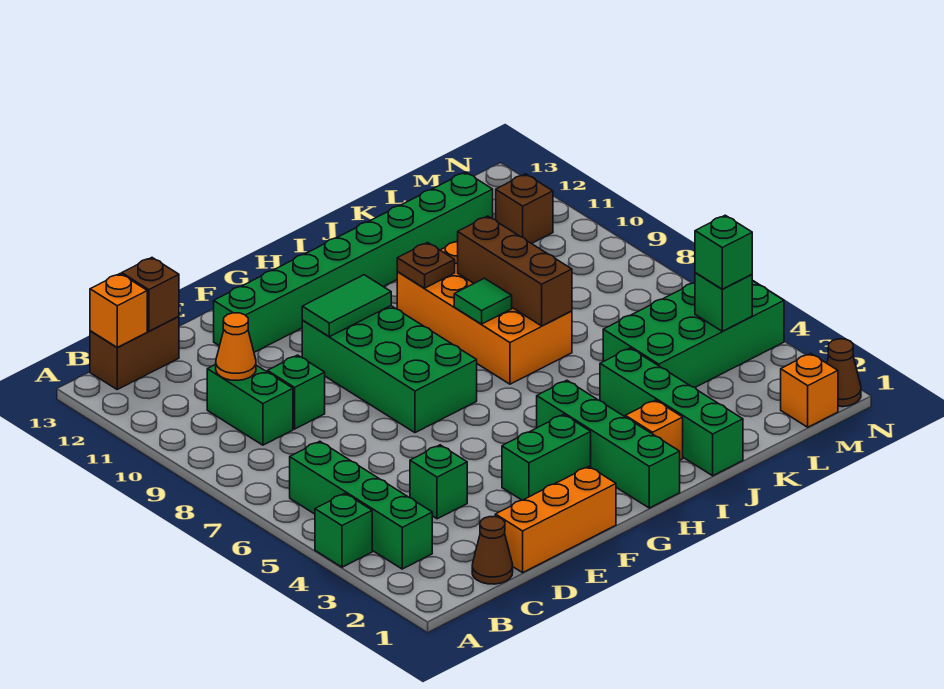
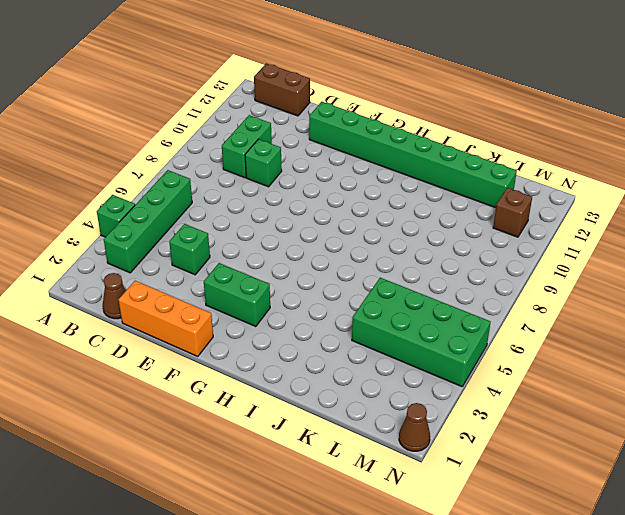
none -> green brick F7:G10 level 1
none -> green brick H1:H4 level 1
none -> orange brick I2 level 1

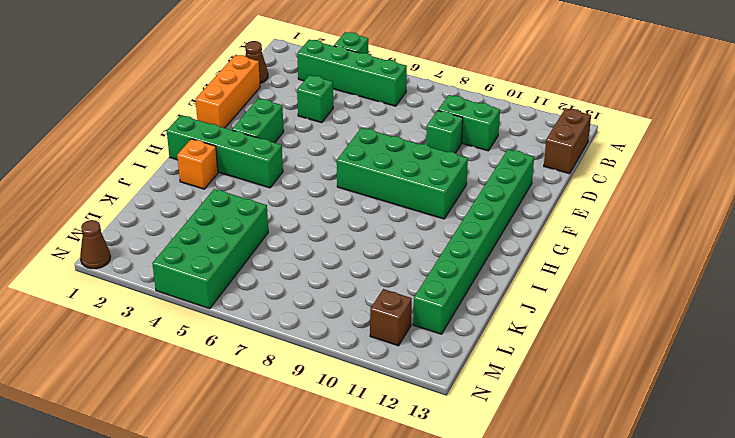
none -> orange brick I7:J10 level 1
none -> green brick J1:J4 level 1
none -> orange brick M1 level 1

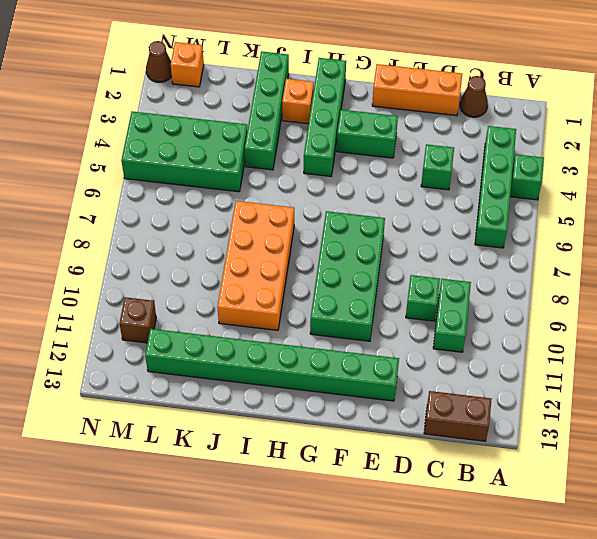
none -> orange brick B13 level 2
none -> orange cone C10 level 2
none -> brown brick C13 level 2

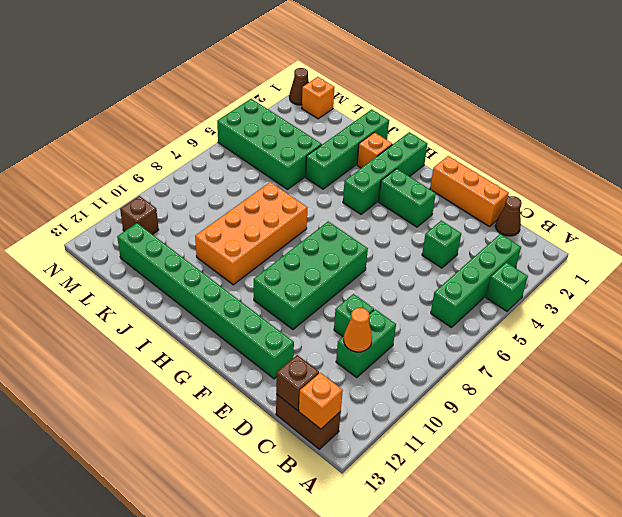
none -> green tile F10:G10 level 2
none -> green tile I8 level 2
none -> brown plate I10 level 2

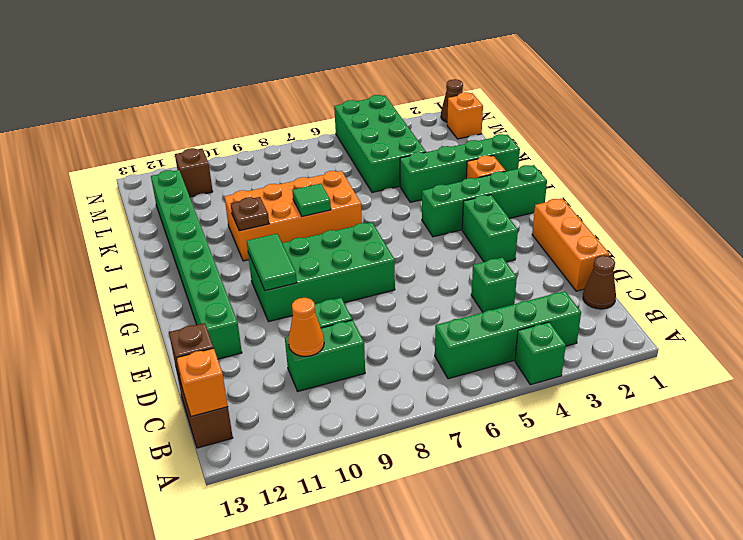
none -> brown brick J7:J9 level 2
none -> green brick M4 level 2
none -> green brick M4 level 3

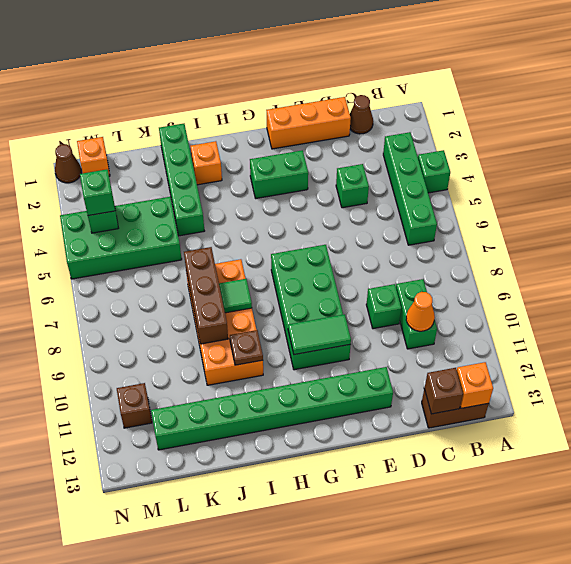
none -> green brick H1:H4 level 1

